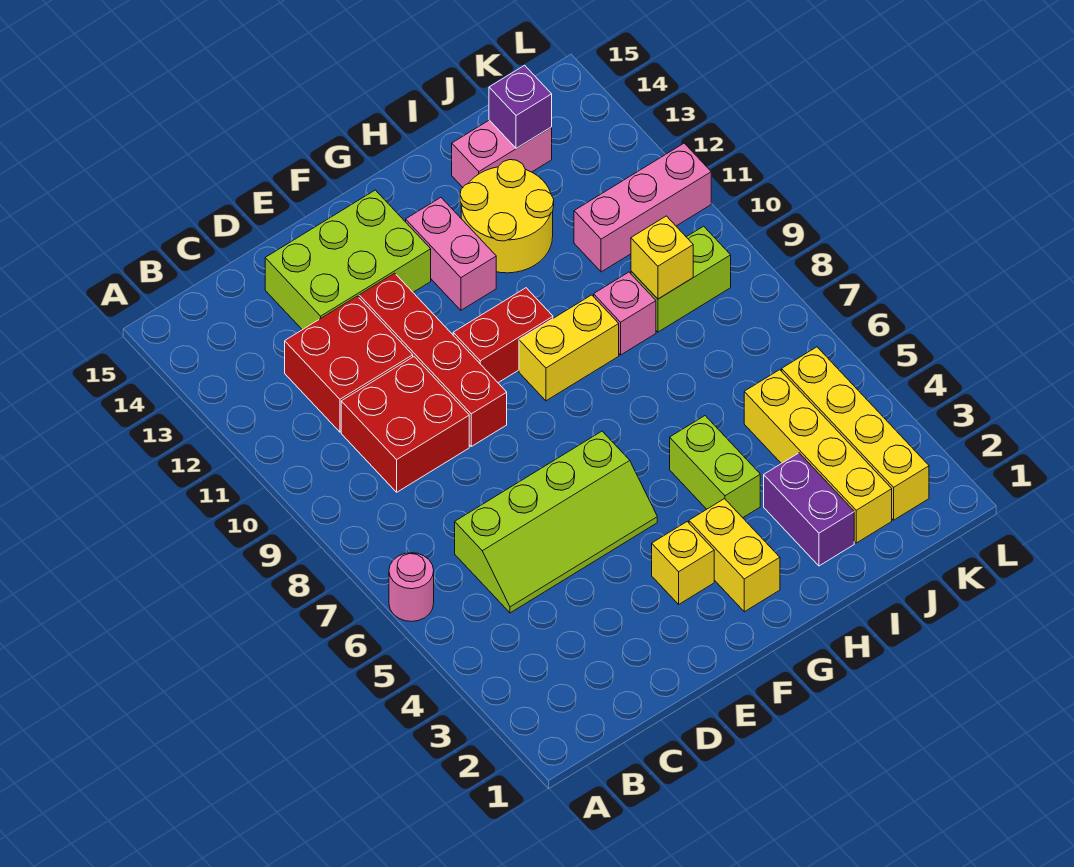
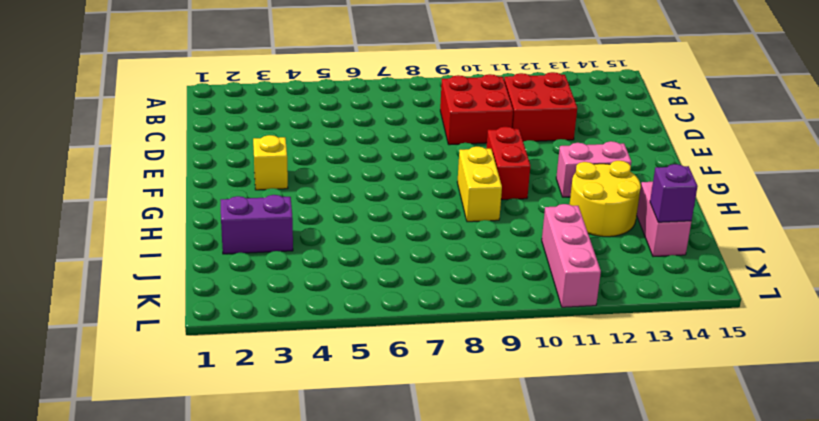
none -> pink round brick A6 level 1
none -> lime slope C5:F6 level 1 top 6
none -> lime brick D13:F14 level 1

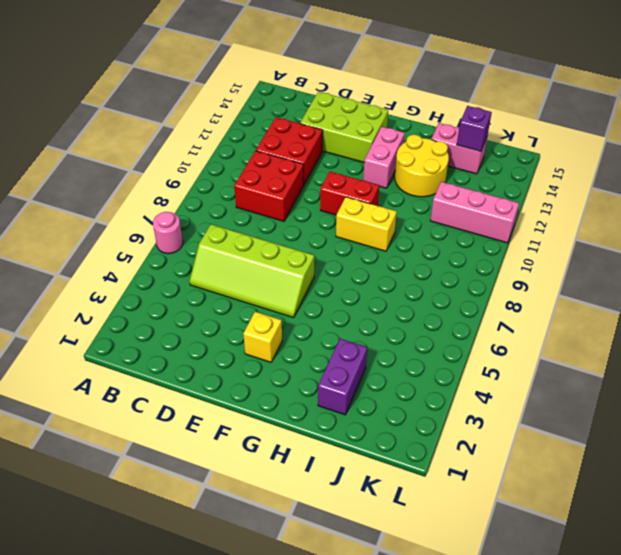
none -> red brick E9:E12 level 1
none -> yellow brick G2:G3 level 1
none -> lime brick H4:H5 level 1

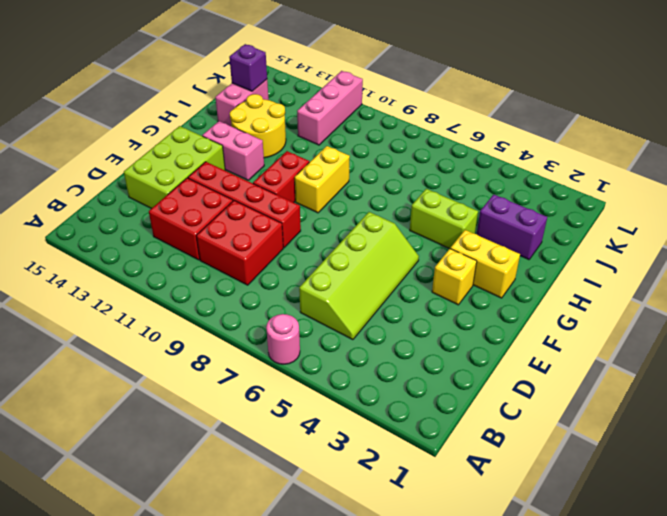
none -> pink brick I9 level 1
none -> yellow brick J2:J5 level 1
none -> lime brick J9:K9 level 1

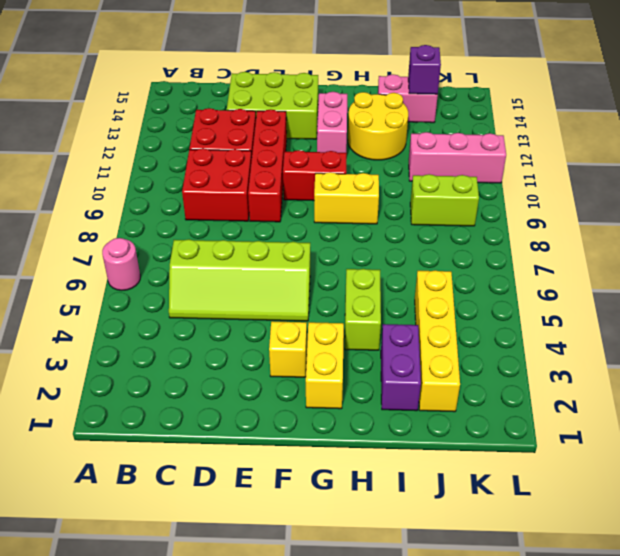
none -> pink brick I9 level 1
none -> yellow brick K2:K5 level 1
none -> yellow brick J9 level 2

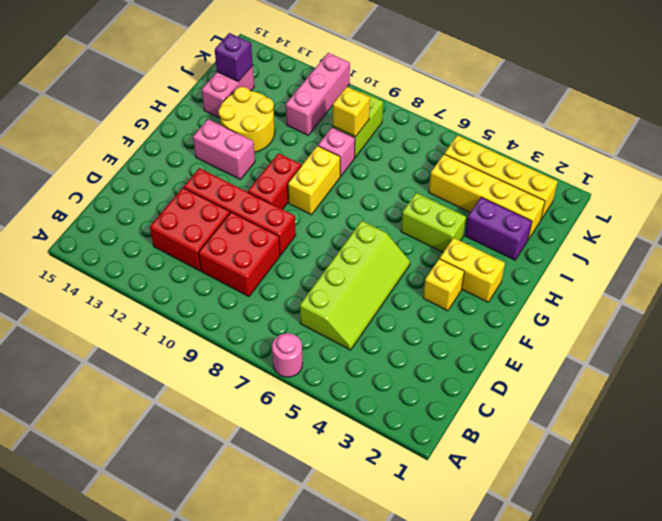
none -> lime brick D13:F14 level 1

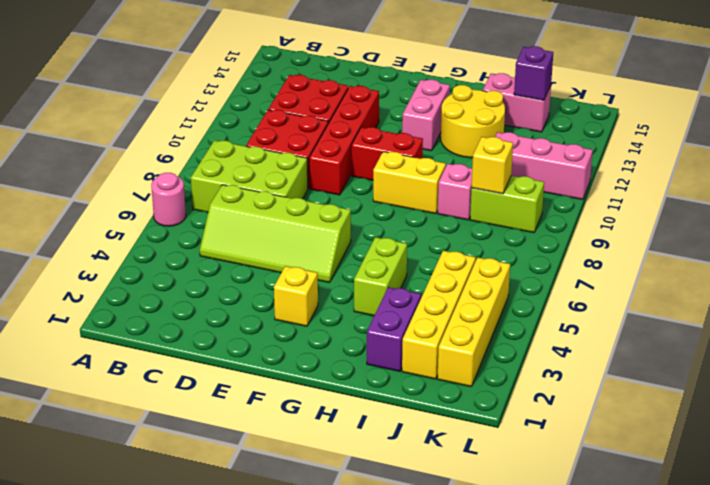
lime brick B7:D8 level 1 -> lime brick D13:F14 level 1
none -> yellow brick G2:G3 level 1

